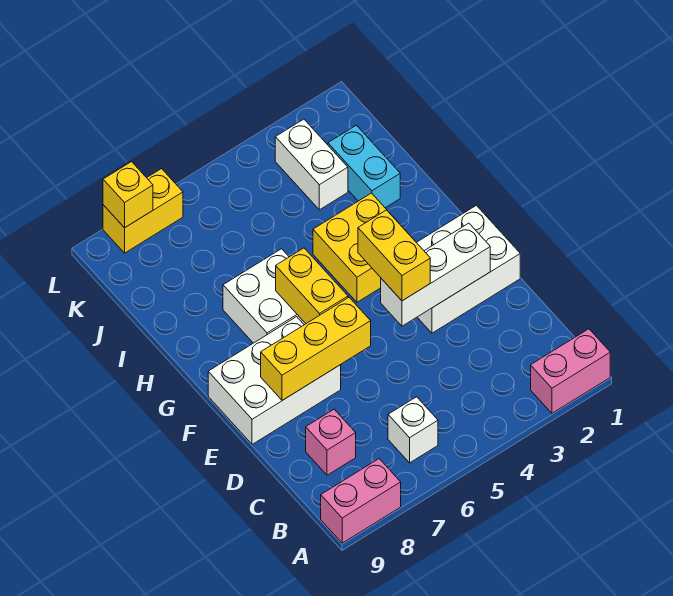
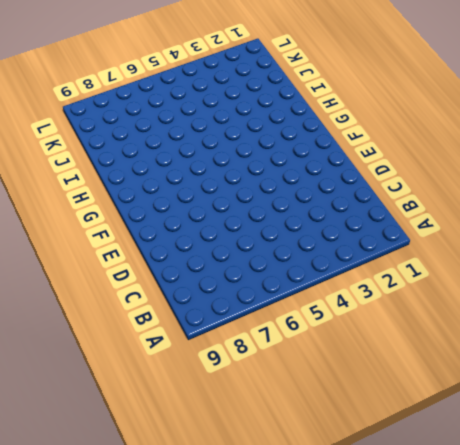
none -> pink brick A1:A2 level 1
none -> pink brick A8:A9 level 1
none -> white brick B6 level 1

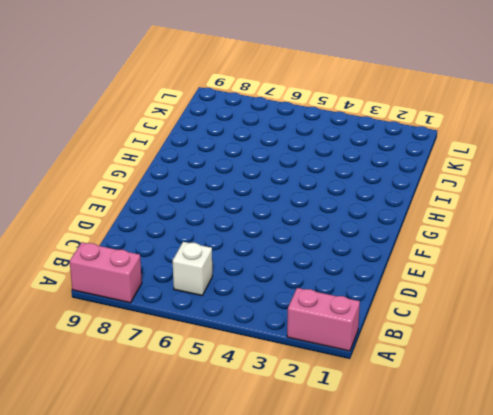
none -> pink brick C8 level 1
none -> white brick E1:F3 level 1
none -> white brick E7:F9 level 1

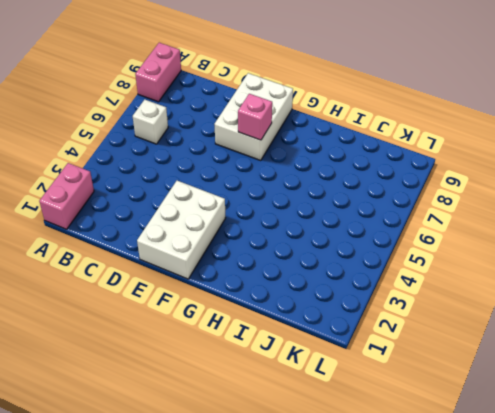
pink brick F7 level 2 -> pink brick C8 level 1
none -> yellow brick G3:H4 level 1
none -> white brick G6:H7 level 1
none -> cyan brick I2:J2 level 1

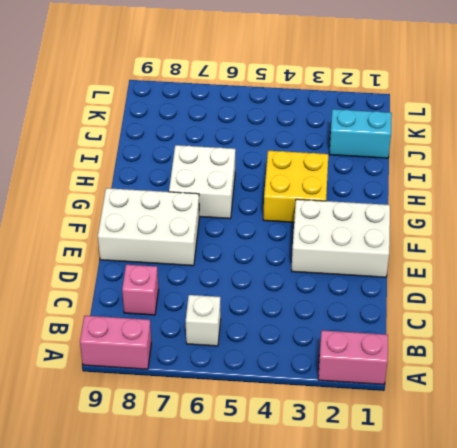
cyan brick J1:J2 level 1 -> cyan brick I2:J2 level 1
none -> white brick J3:K3 level 1
none -> yellow brick L7:L8 level 1
none -> white brick E2:E4 level 2

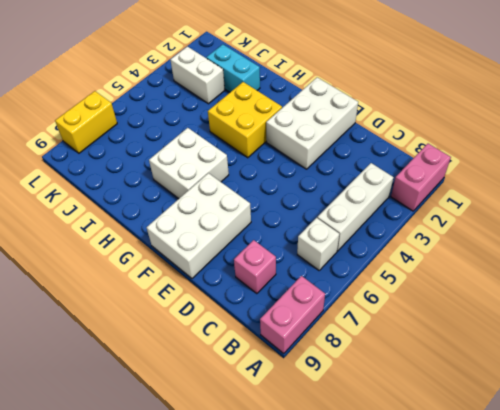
white brick B3:B5 level 1 -> white brick E2:E4 level 2
none -> yellow brick E6:E8 level 2
none -> yellow brick F6:G6 level 2
none -> yellow brick L8 level 2

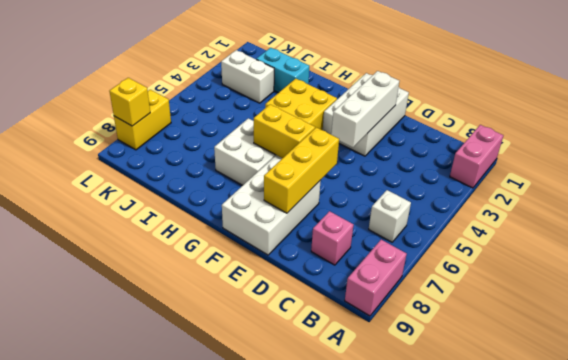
none -> yellow brick E4:F4 level 3

